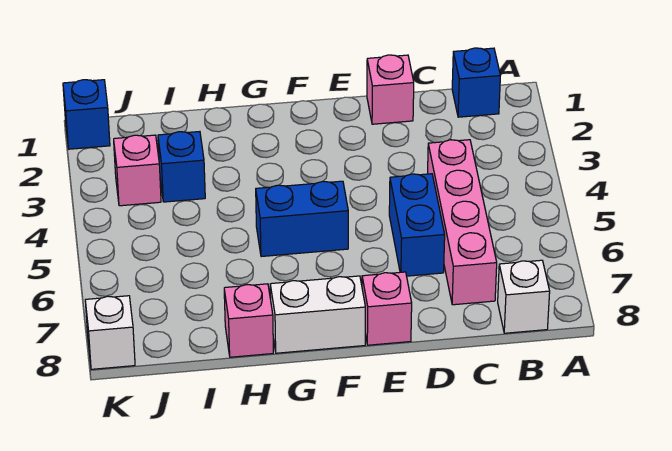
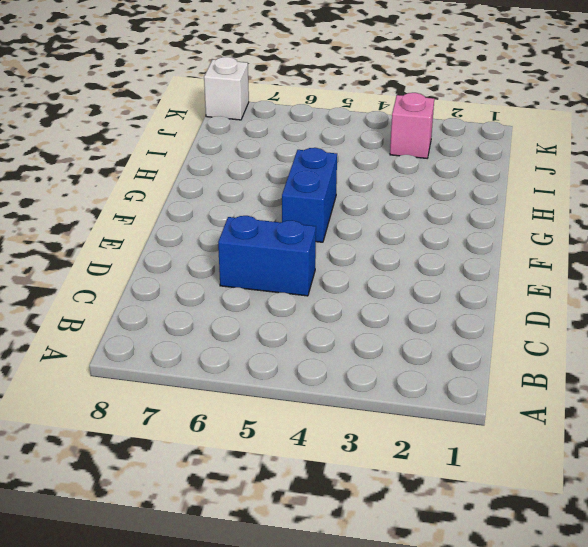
none -> blue brick B1 level 1
none -> white brick B8 level 1
none -> pink brick C4:C7 level 1

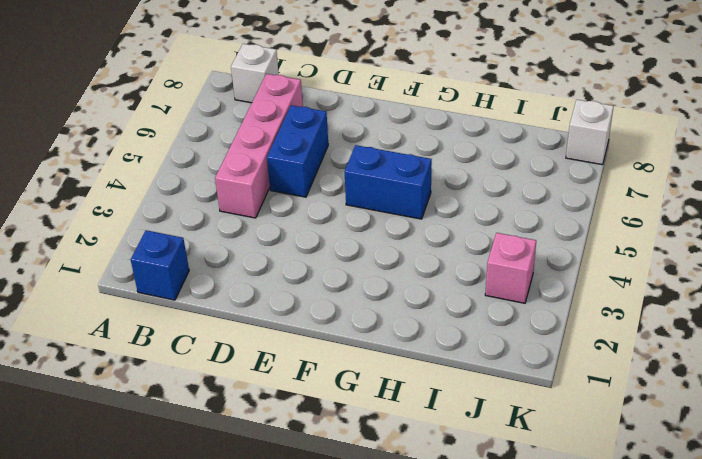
none -> pink brick D1 level 1
none -> pink brick E8 level 1
none -> white brick F8:G8 level 1

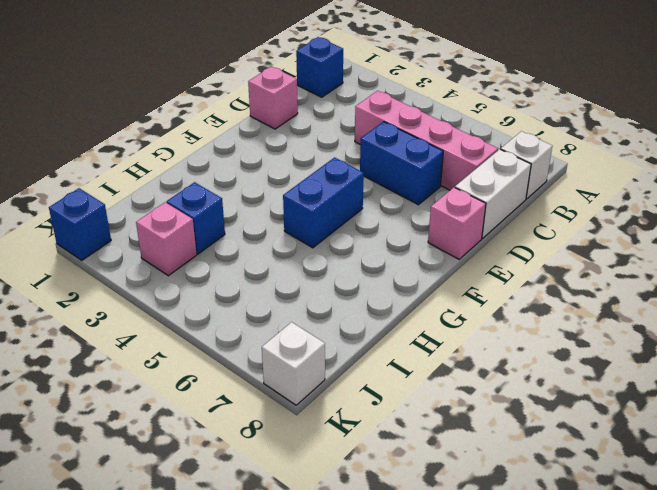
white brick C8:D8 level 1 -> white brick F8:G8 level 1
none -> pink brick H8 level 1

